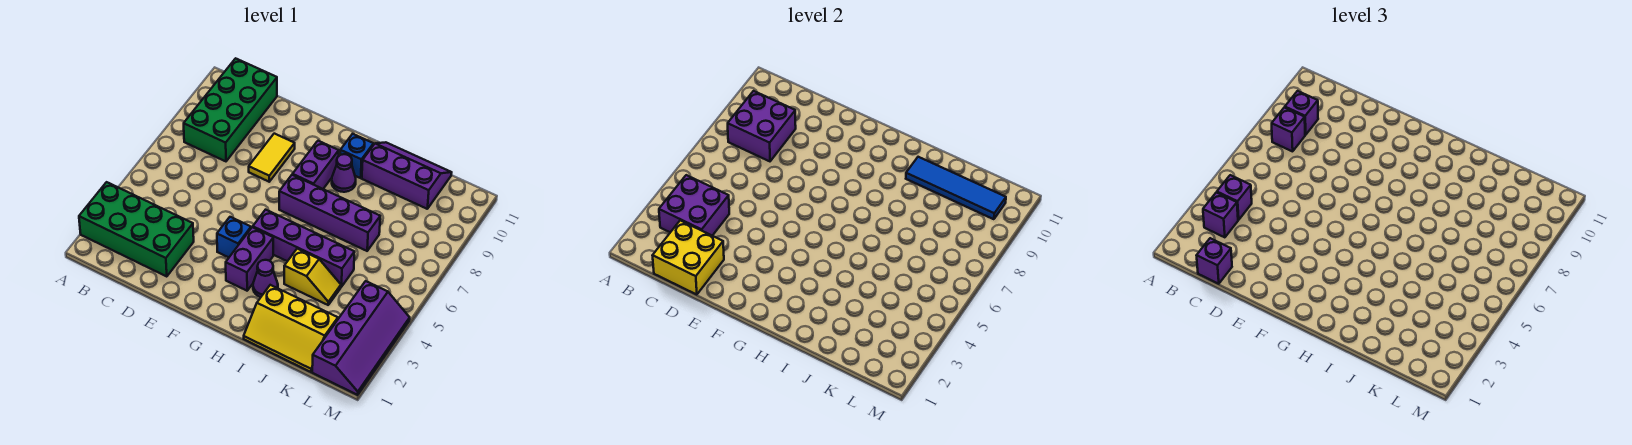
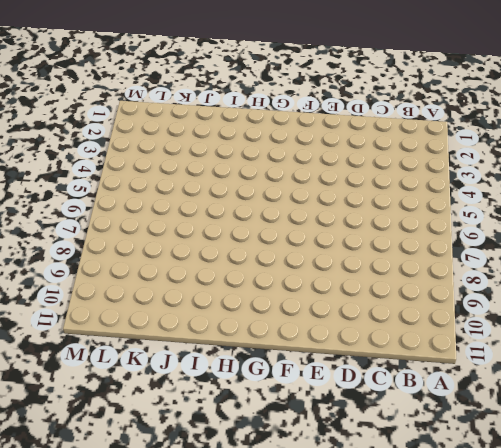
none -> green brick A2:D3 level 1
none -> green brick B8:C11 level 1
none -> yellow tile E8:E9 level 1

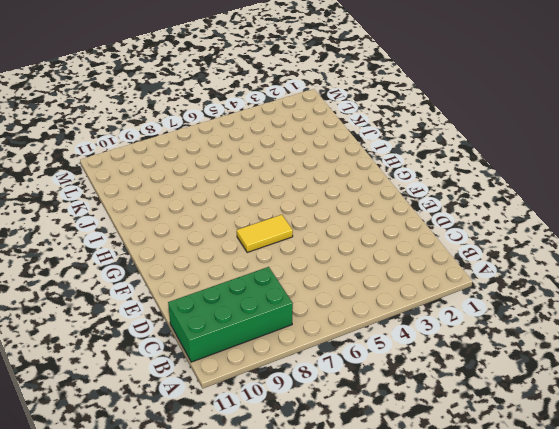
yellow tile F6:F7 level 1 -> yellow tile E8:E9 level 1
none -> green brick A2:D3 level 1
none -> blue brick F4 level 1
none -> purple brick G3:G4 level 1

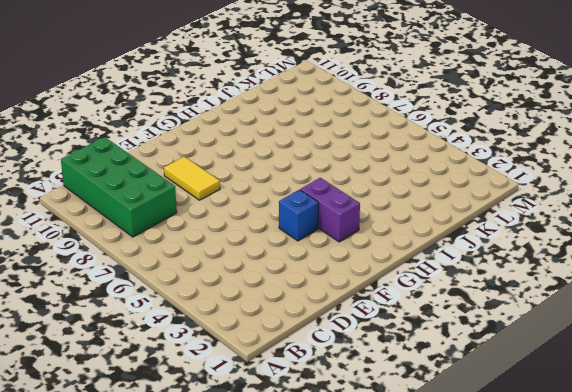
none -> green brick A2:D3 level 1
none -> purple brick G5:J5 level 1
none -> purple brick G7:J7 level 1

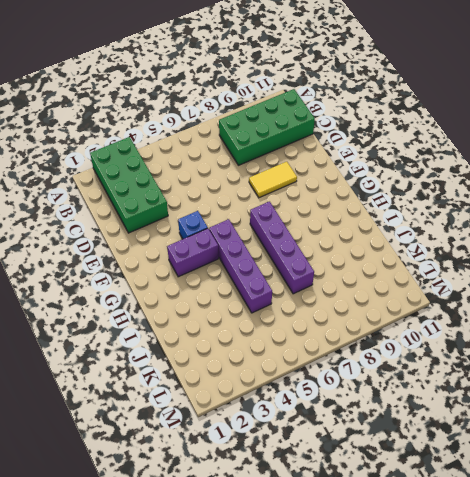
none -> purple brick G8:G9 level 1
none -> purple cone H3 level 1
none -> purple cone H9 level 1

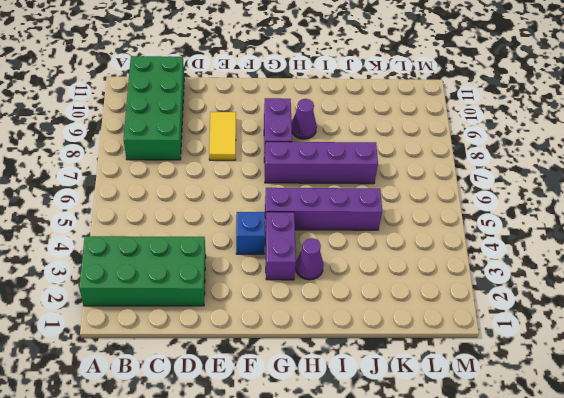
none -> blue brick H10 level 1
none -> yellow slope I1:K2 level 1 top 2
none -> yellow slope I4:J4 level 1 top I

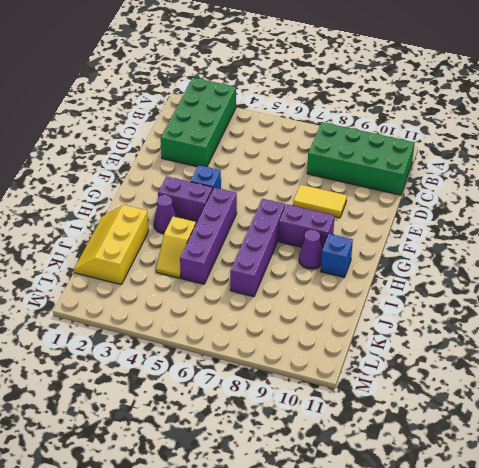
none -> purple slope I10:K11 level 1 top 10
none -> purple slope L1:M4 level 1 top L
none -> purple brick B3:C4 level 2

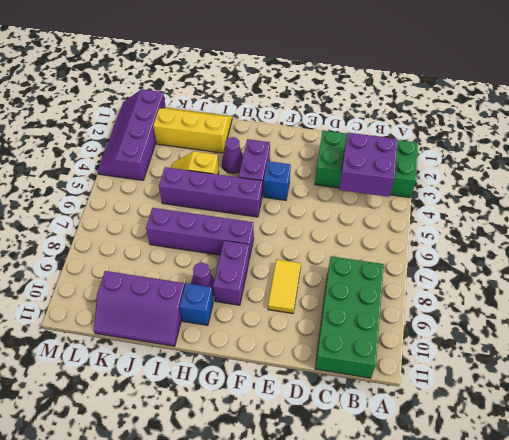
none -> purple brick B8:C9 level 2
none -> yellow brick C1:D2 level 2
none -> blue tile I10:L10 level 2

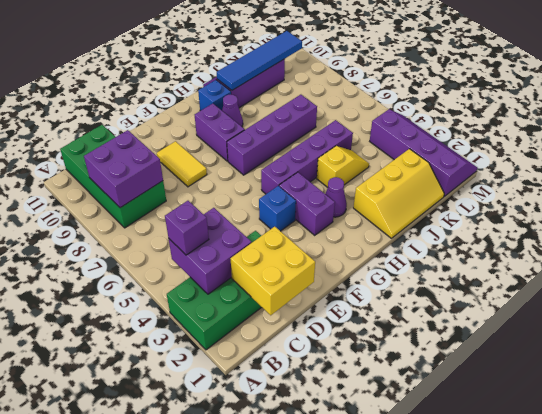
none -> purple brick B3 level 3
none -> purple brick B8 level 3
none -> purple brick B9 level 3

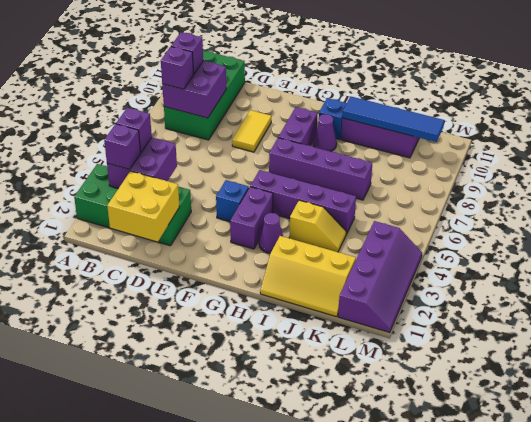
none -> purple brick C1 level 3

